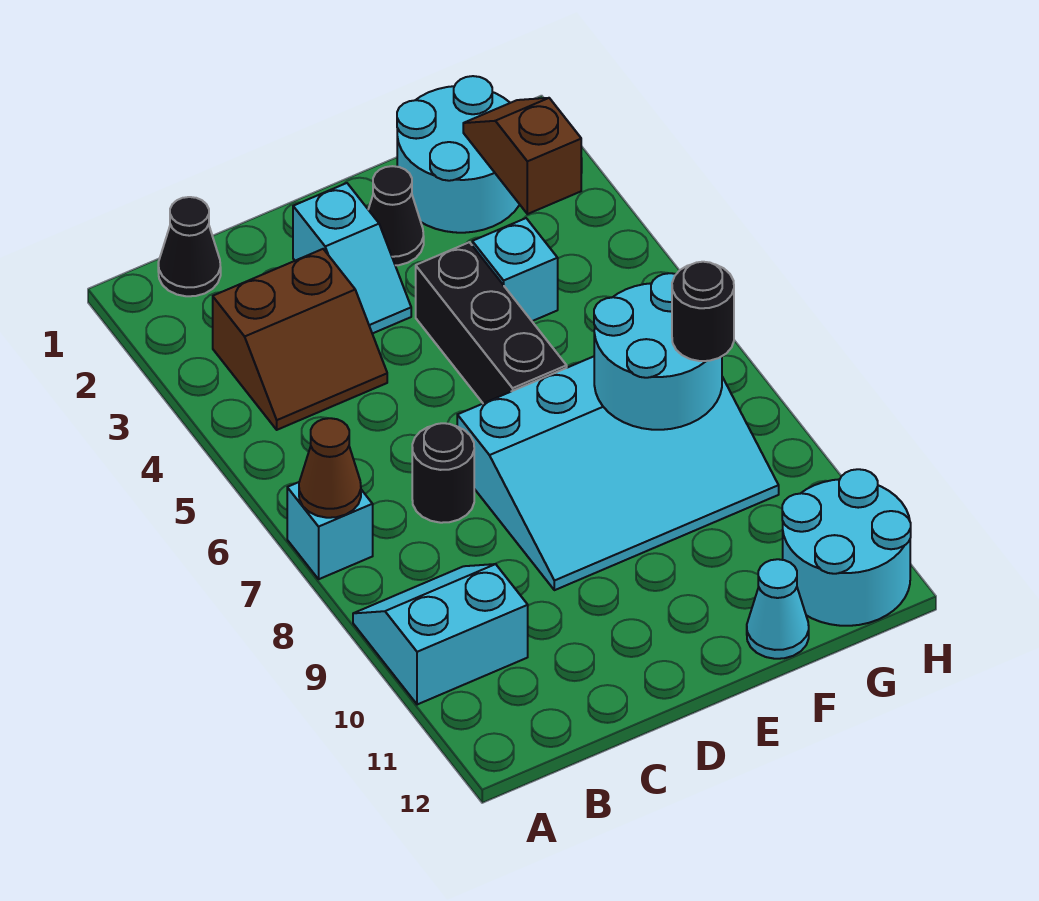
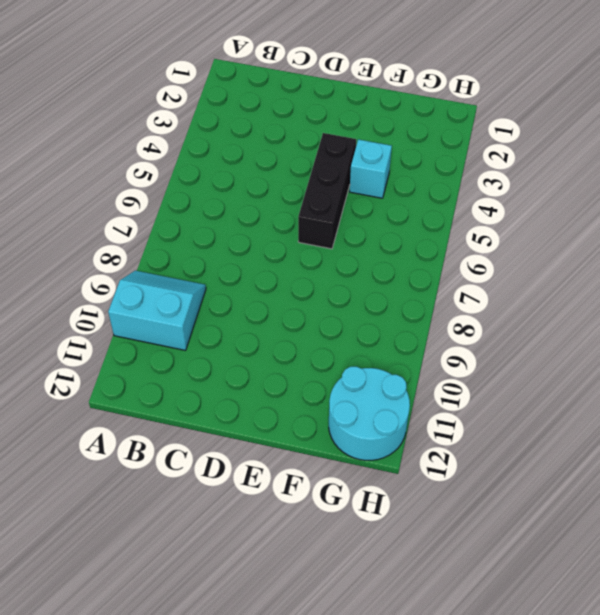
none -> cyan brick A7 level 1
none -> black cone B1 level 1
none -> brown slope B3:C4 level 1 top 3

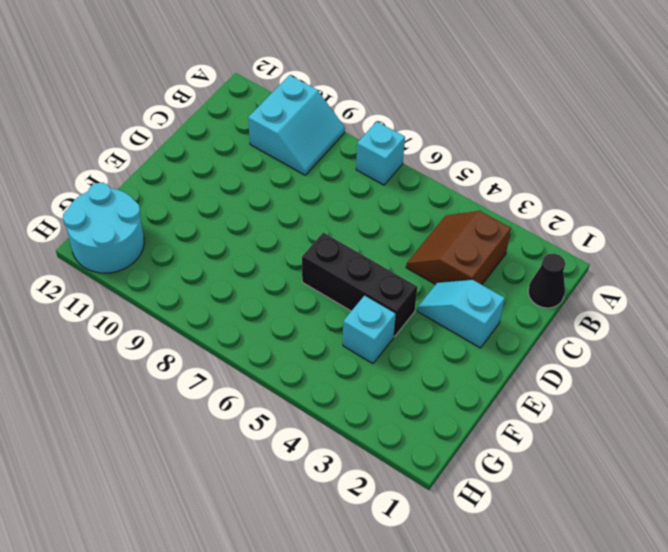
none -> black round brick C7 level 1
none -> cyan slope D7:G9 level 1 top 7
none -> black cone E2 level 1

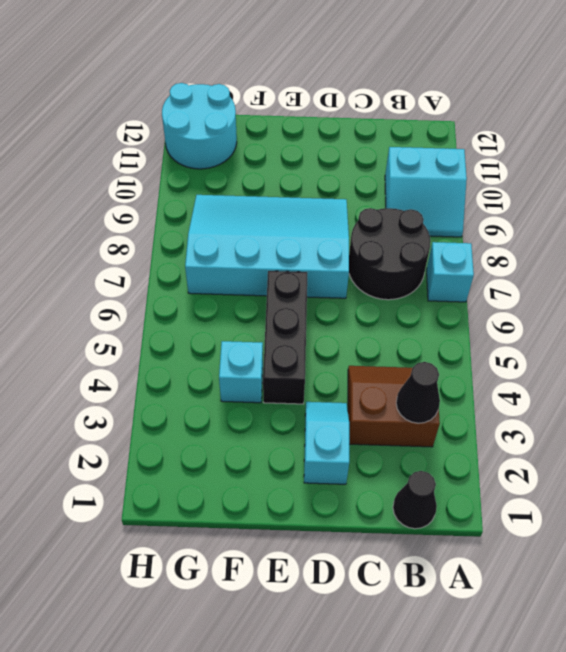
black cone B3 level 2 -> black cone E2 level 1
black round brick B7:C8 level 1 -> black round brick C7 level 1
none -> cyan round brick F1:G2 level 1
none -> cyan cone F12 level 1
none -> brown cone A7 level 2

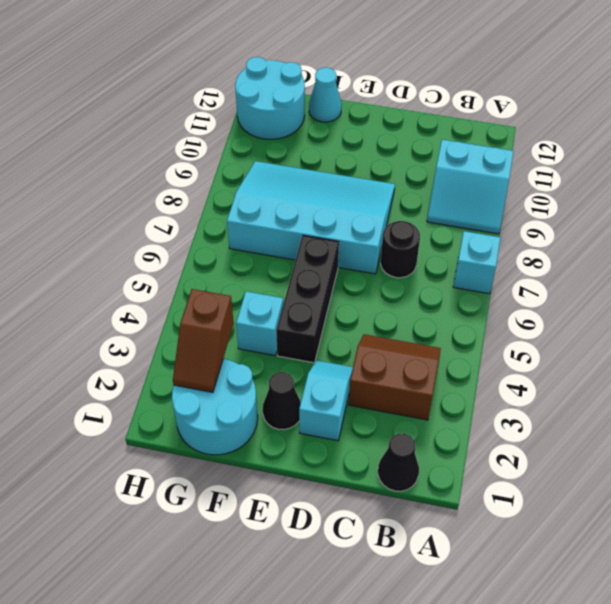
none -> brown cone A7 level 2
none -> cyan round brick F7:G8 level 2
none -> black round brick G8 level 3

